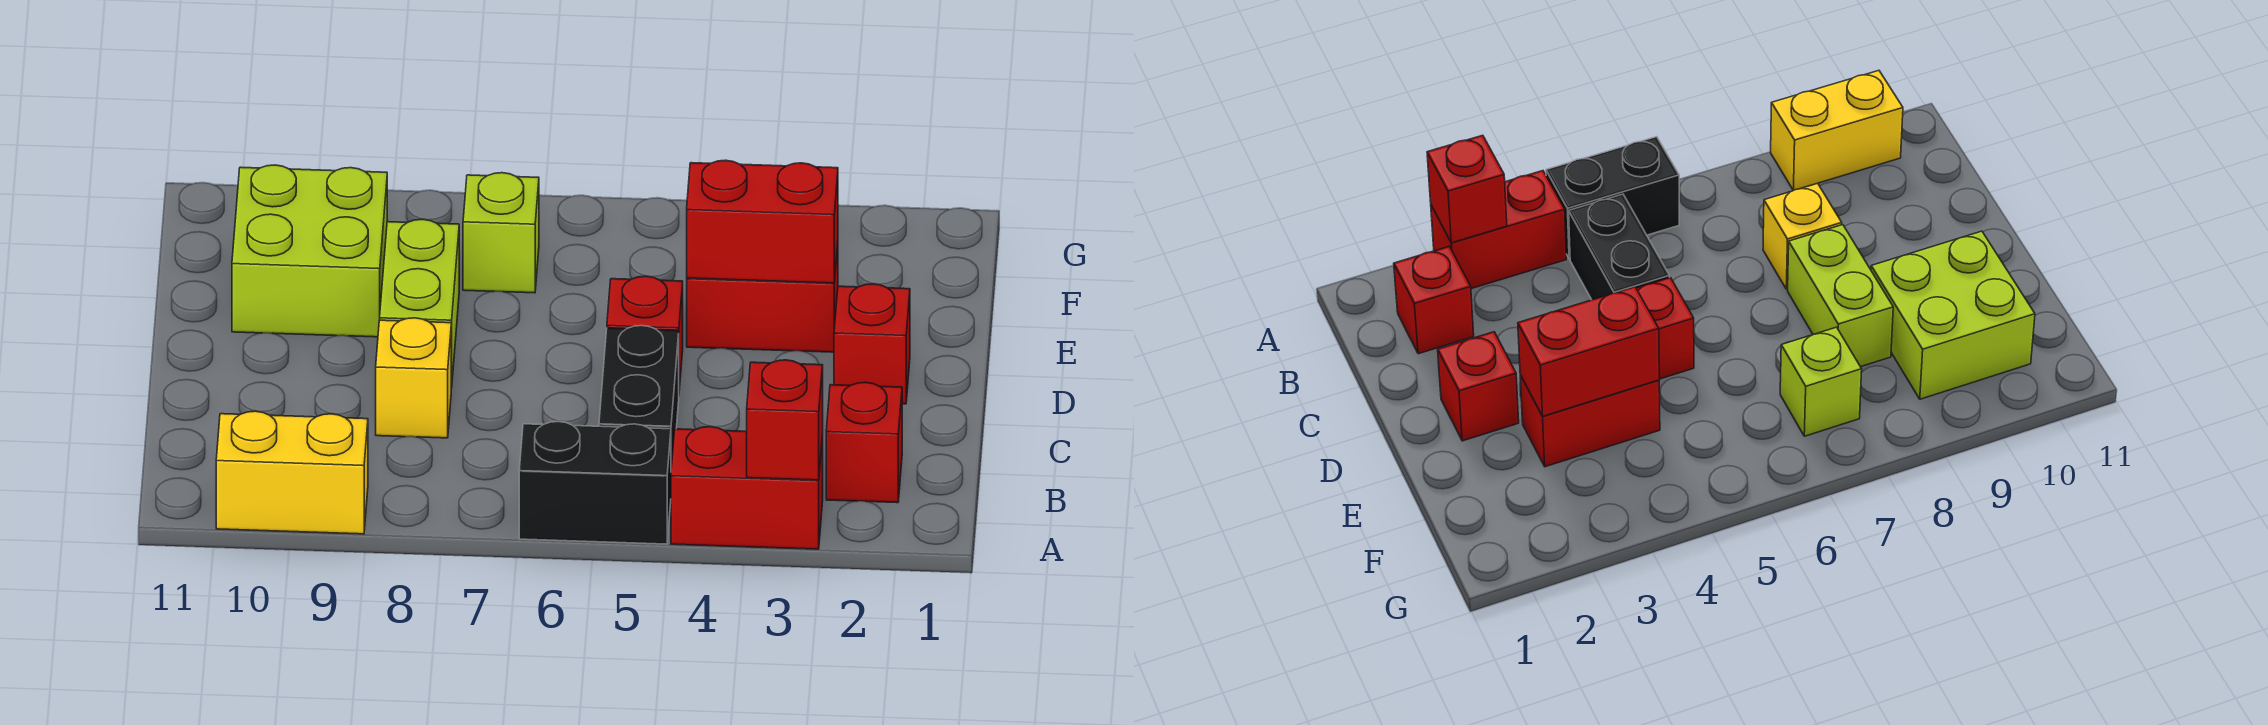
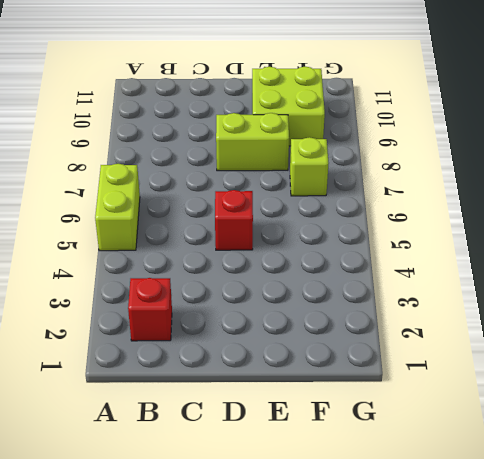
lime brick A5:A6 level 1 -> black brick A5:A6 level 1
none -> red brick A3:A4 level 1
none -> yellow brick A9:A10 level 1
none -> black brick B5:C5 level 1

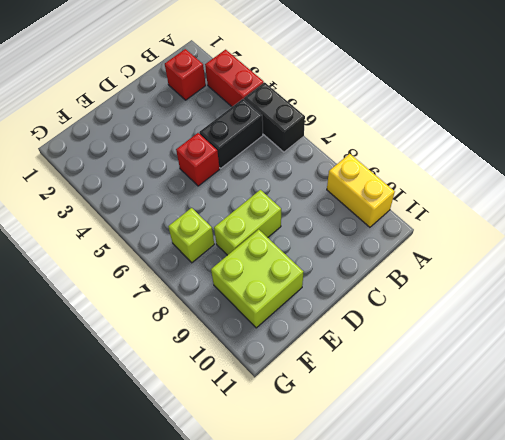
none -> yellow brick C8 level 1
none -> red brick D2 level 1
none -> red brick E3:E4 level 1

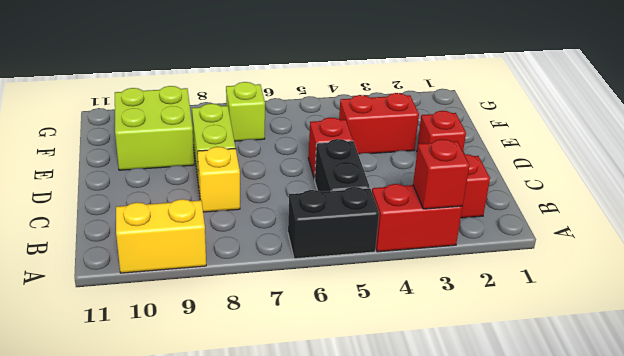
none -> red brick E3:E4 level 2

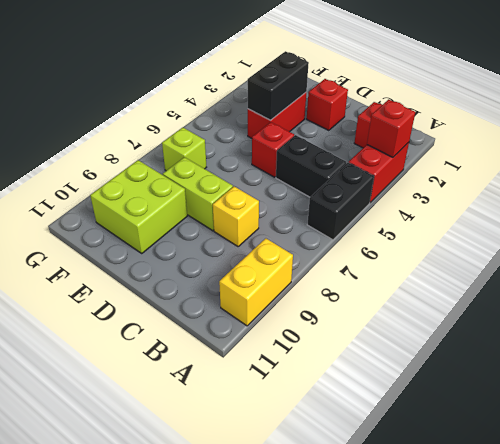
black brick E3:E4 level 2 -> red brick E3:E4 level 2

